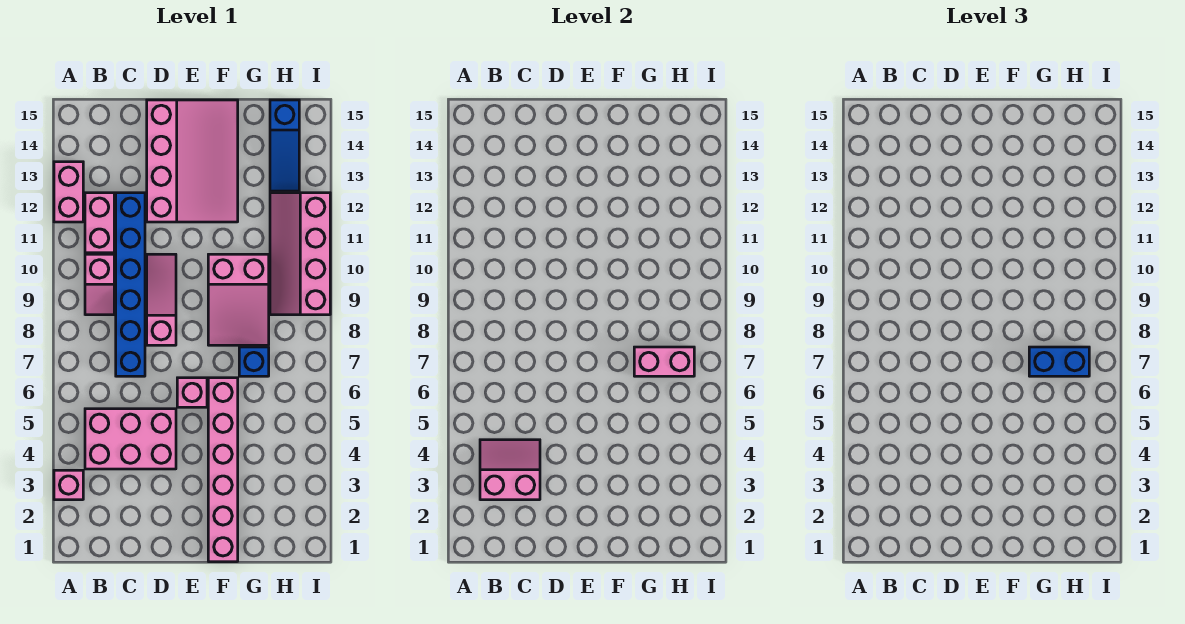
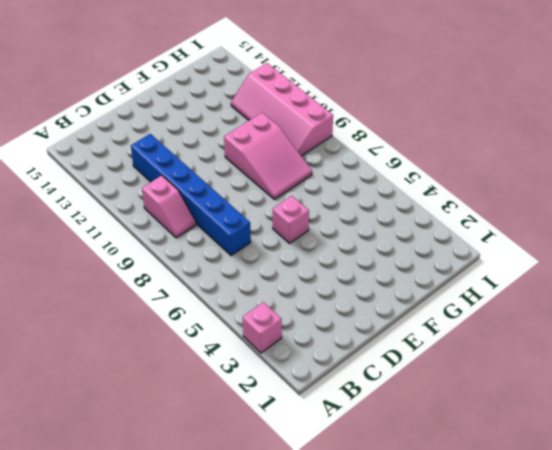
none -> pink brick A12:A13 level 1
none -> pink brick B4:D5 level 1
none -> pink brick B11:B12 level 1

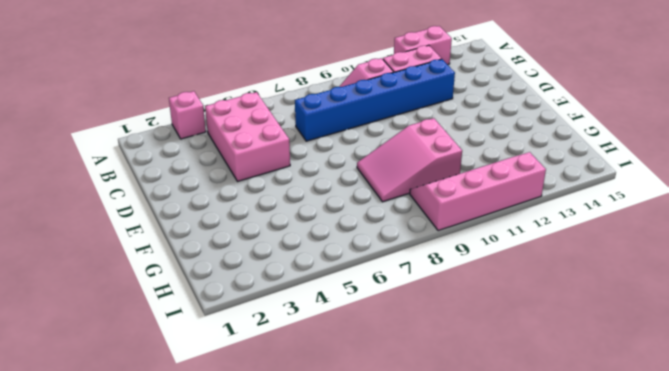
none -> pink slope D8:D10 level 1 top 8
none -> pink slope D12:F15 level 1 top D
none -> pink brick E6 level 1

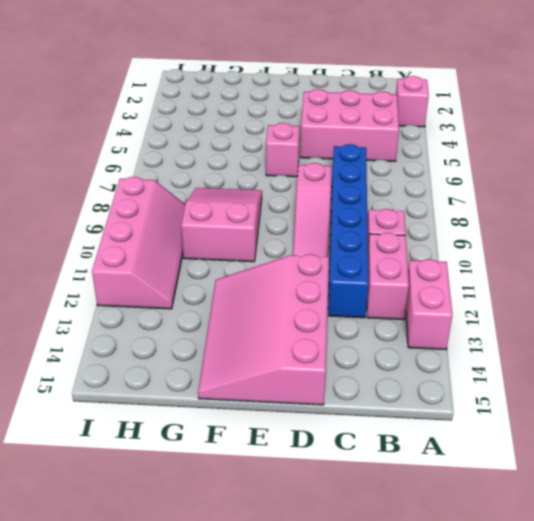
none -> pink brick F1:F6 level 1
none -> blue brick G7 level 1
none -> blue slope H13:H15 level 1 top 15

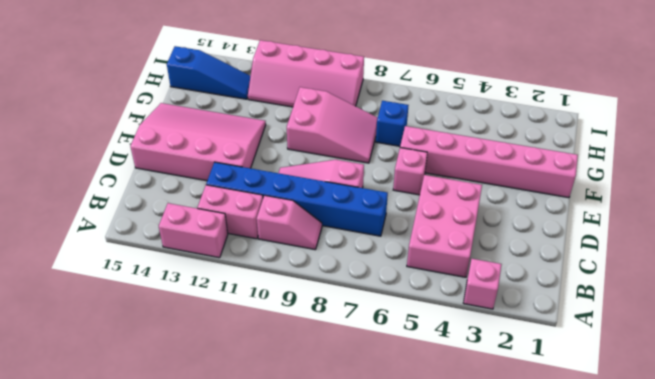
none -> pink slope B3:C4 level 2 top 3
none -> pink brick G7:H7 level 2
none -> blue brick G7:H7 level 3

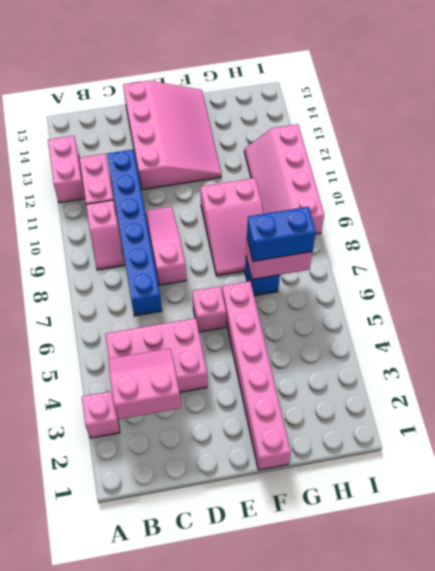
none -> blue slope H13:H15 level 1 top 15

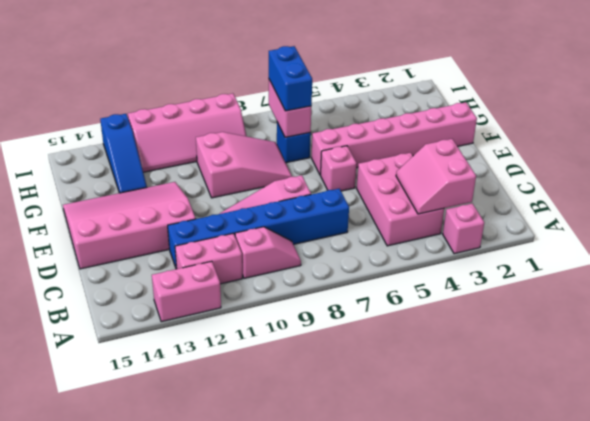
blue slope G13:I13 level 1 top I -> blue slope H13:H15 level 1 top 15

